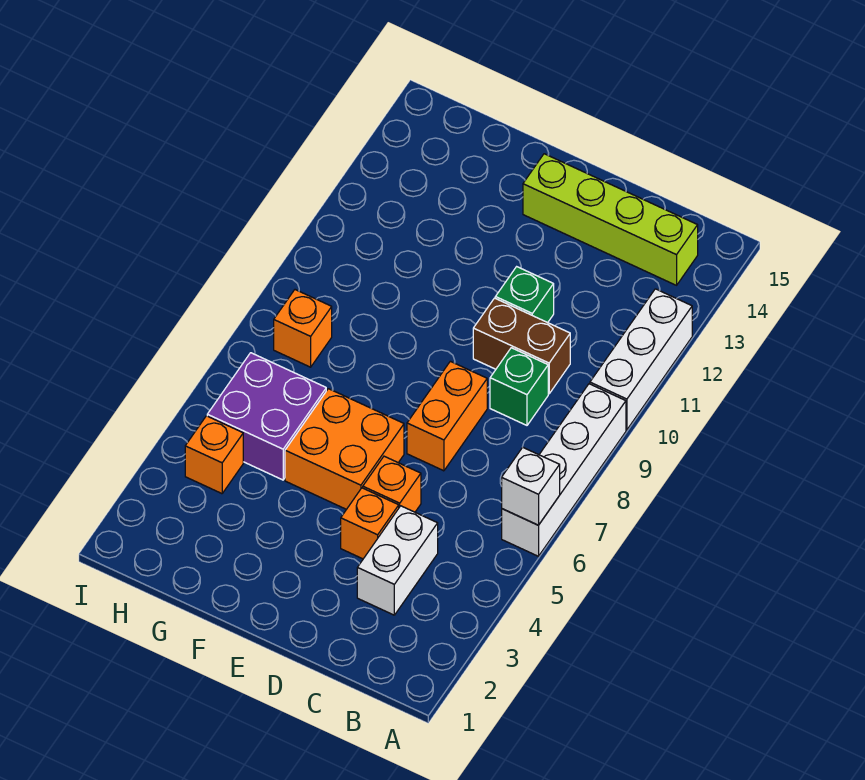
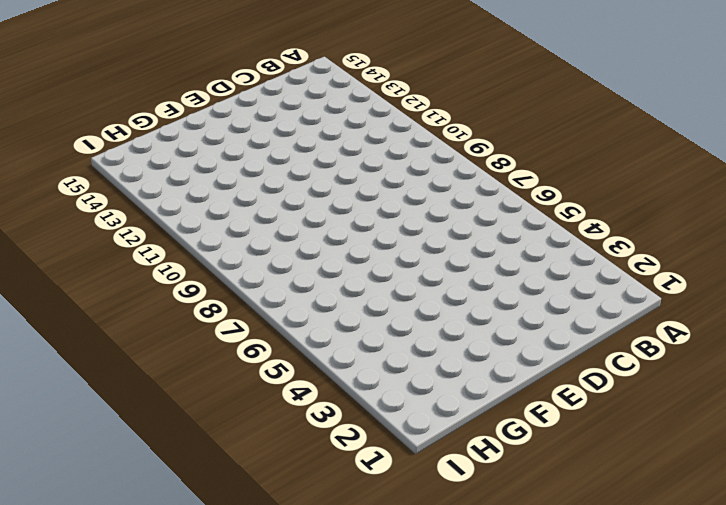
none -> white brick A6:A9 level 1
none -> white brick A10:A12 level 1
none -> lime brick B14:E14 level 1

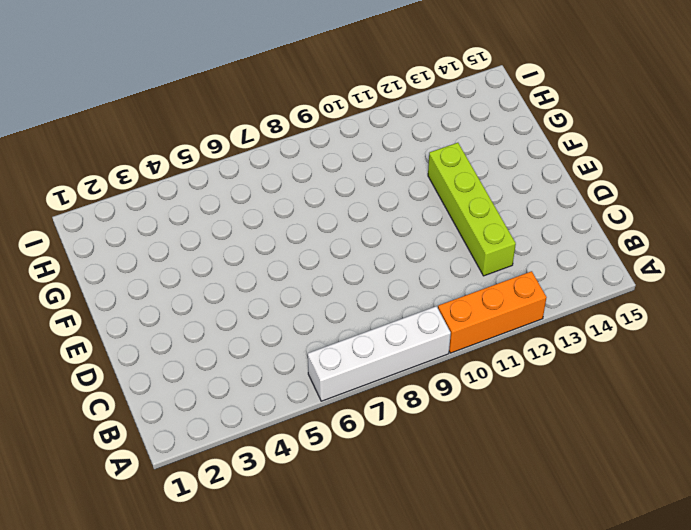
orange brick A10:A12 level 1 -> white brick A10:A12 level 1
lime brick C12:F12 level 1 -> lime brick B14:E14 level 1
none -> white brick C3:C4 level 1
none -> green brick C9 level 1
none -> brown brick C10:D10 level 1

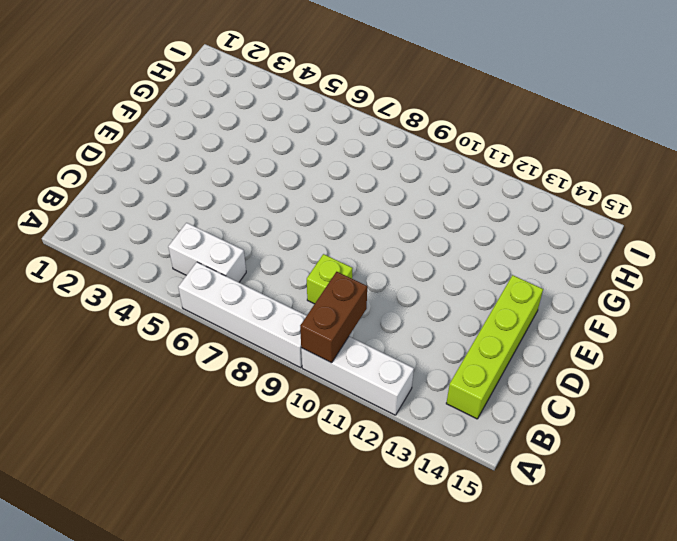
brown brick A10:B10 level 2 -> brown brick C10:D10 level 1
white brick B5:B6 level 1 -> white brick C3:C4 level 1
lime brick C9 level 1 -> green brick C9 level 1
none -> orange brick D4 level 1
none -> orange brick D5 level 1
none -> orange brick D7:D8 level 1

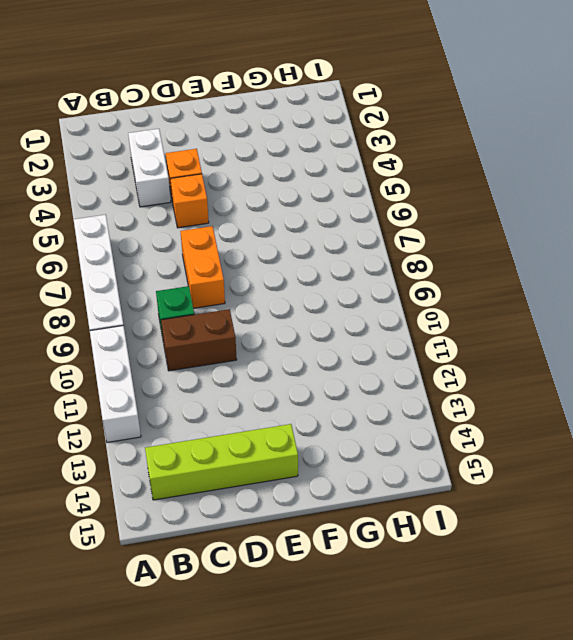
none -> green brick D11 level 1
none -> orange brick E5:F6 level 1
none -> purple brick G5:H6 level 1

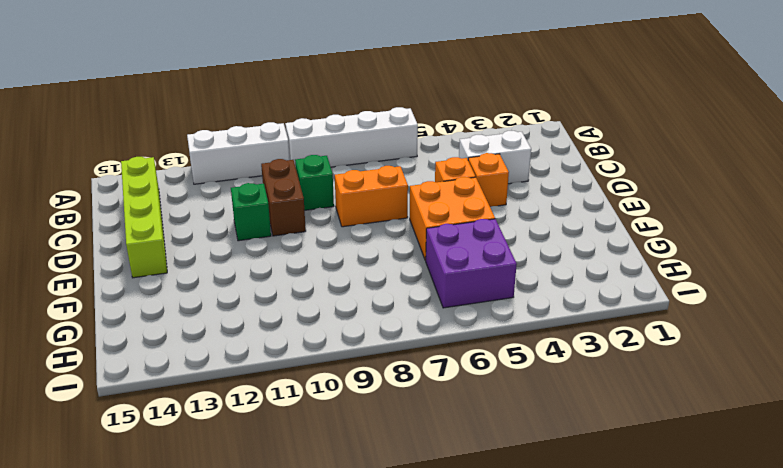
none -> orange brick H4 level 1
none -> orange brick H8 level 1
none -> white brick A6 level 2

